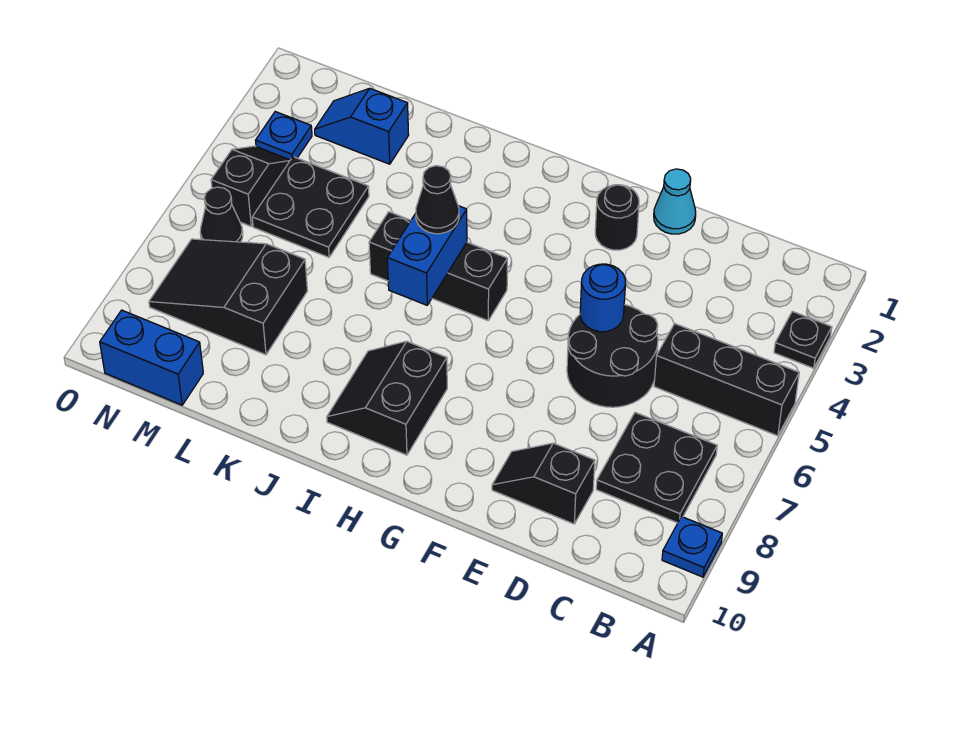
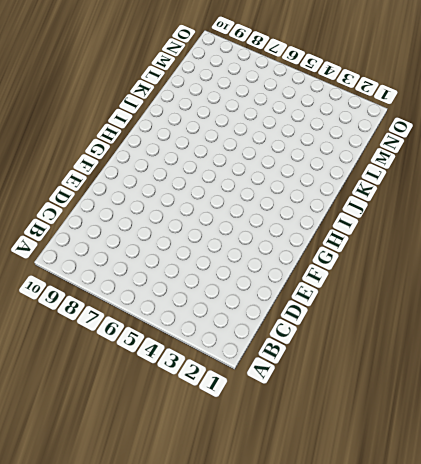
none -> black plate A3 level 1
none -> black brick A5:C5 level 1
none -> blue plate A9 level 1

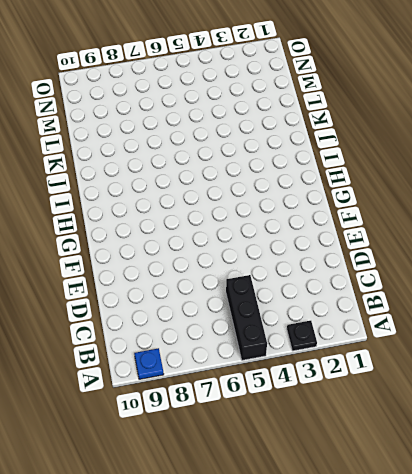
none -> black plate B7:C8 level 1
none -> black round brick D5:E6 level 1
none -> black slope D9:E9 level 1 top D

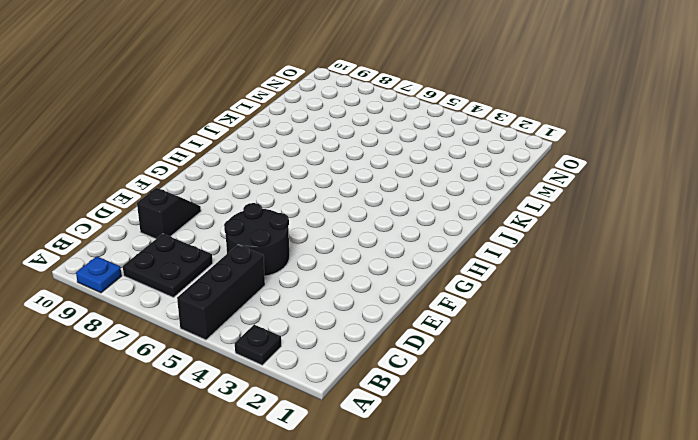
none -> cyan cone E1 level 1
none -> black round brick F2 level 1
none -> black brick H5:J5 level 1

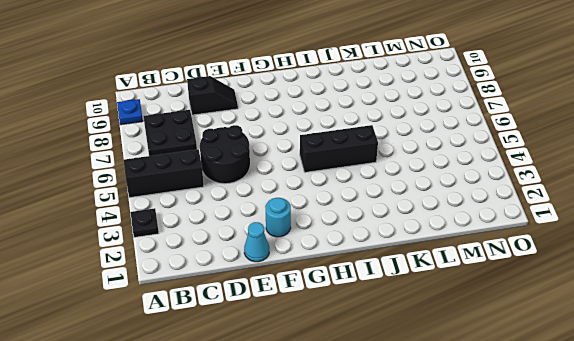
cyan round brick F2 level 1 -> black round brick F2 level 1
none -> black slope H8:I9 level 1 top H
none -> blue slope L2:M2 level 1 top L
none -> black plate L4:M5 level 1

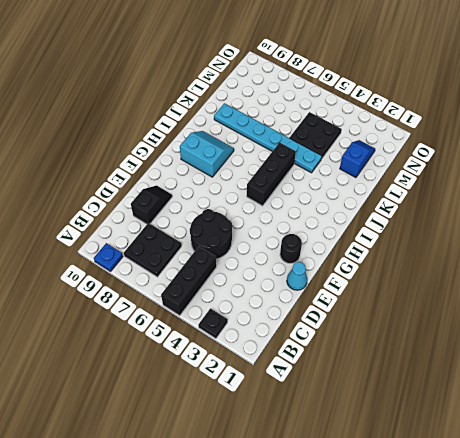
cyan slope H8:I9 level 1 top H -> black slope H8:I9 level 1 top H
cyan plate K4:K9 level 1 -> none
none -> black slope L7:N8 level 1 top L
none -> blue brick M10:N10 level 1
none -> blue plate N3 level 1

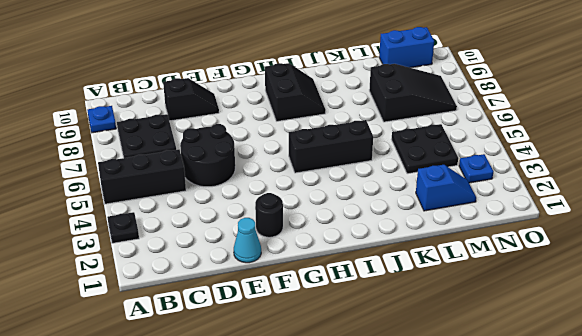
none -> black slope N4:N5 level 1 top 5
none -> black cone N6 level 1
none -> blue round brick E5 level 2

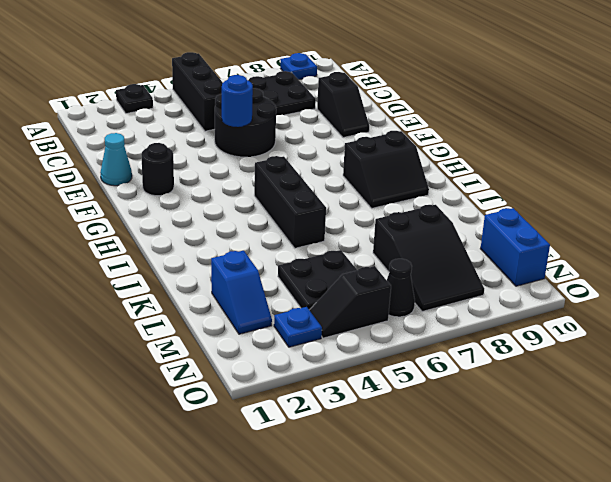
none -> blue brick I5:I6 level 2
none -> black cone I5 level 3

